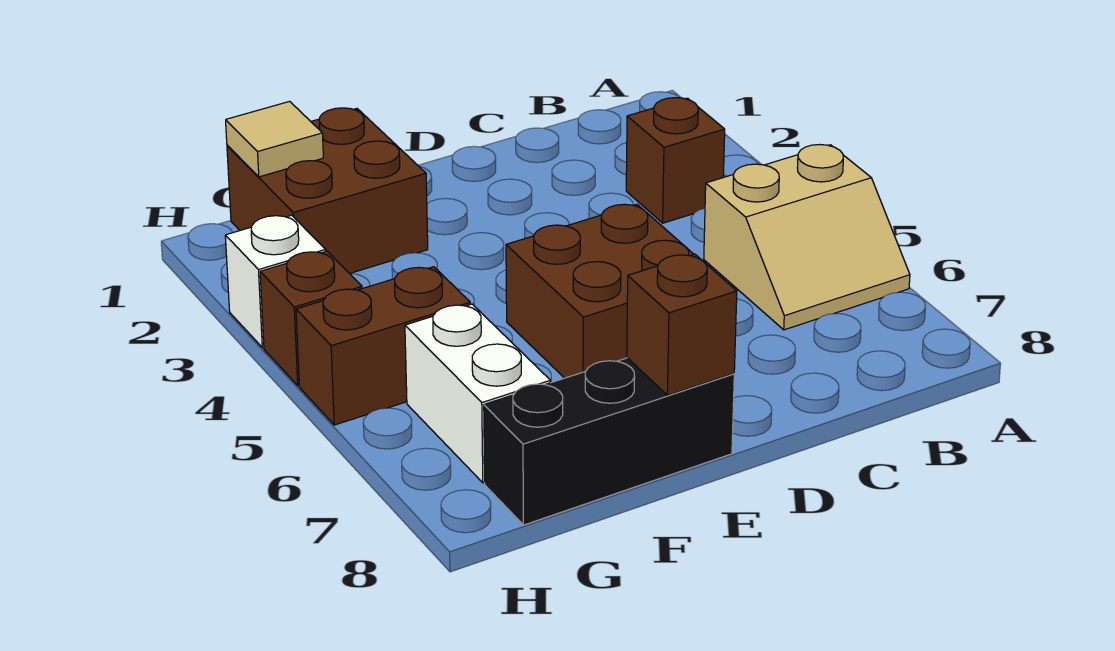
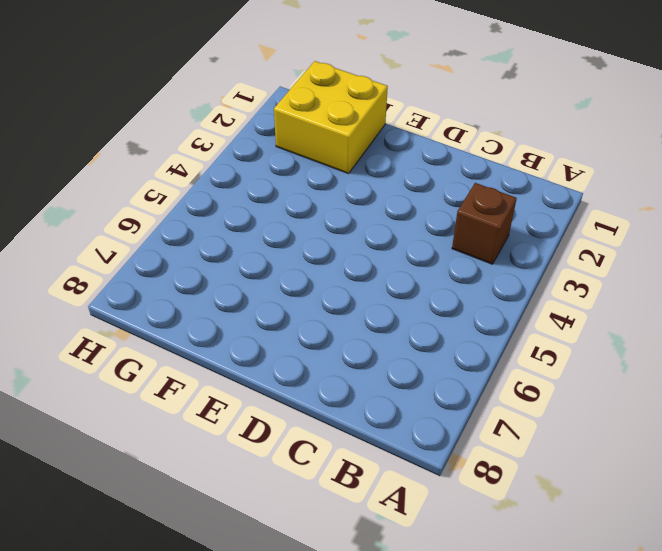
yellow brick F1:G2 level 1 -> brown brick F1:G2 level 1
none -> tan slope A5:B6 level 1 top 5
none -> brown brick D5:E6 level 1

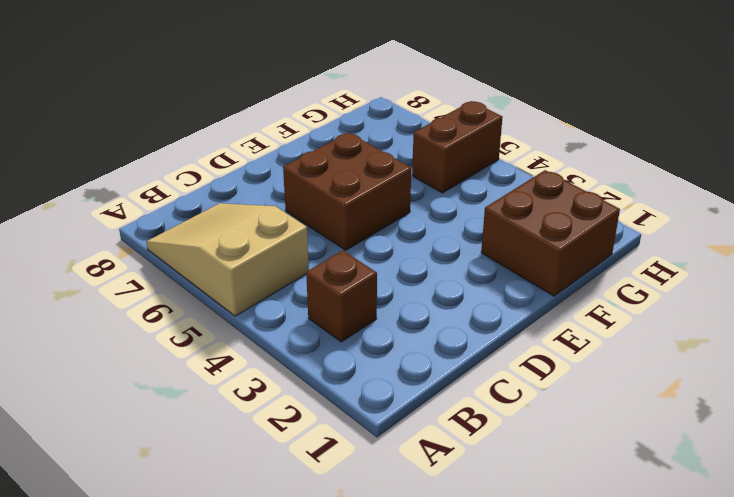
tan slope A5:B7 level 1 top 5 -> tan slope A5:B6 level 1 top 5
none -> black brick E8:G8 level 1
none -> white brick G6:G7 level 1

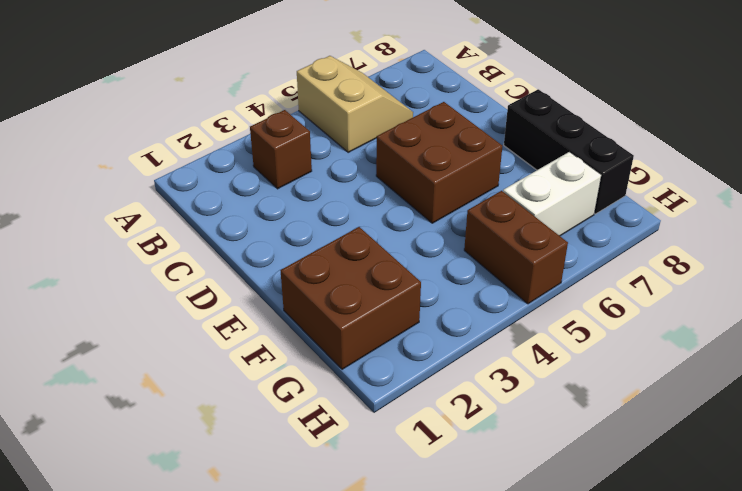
none -> white brick H3 level 1
none -> brown brick H4 level 1

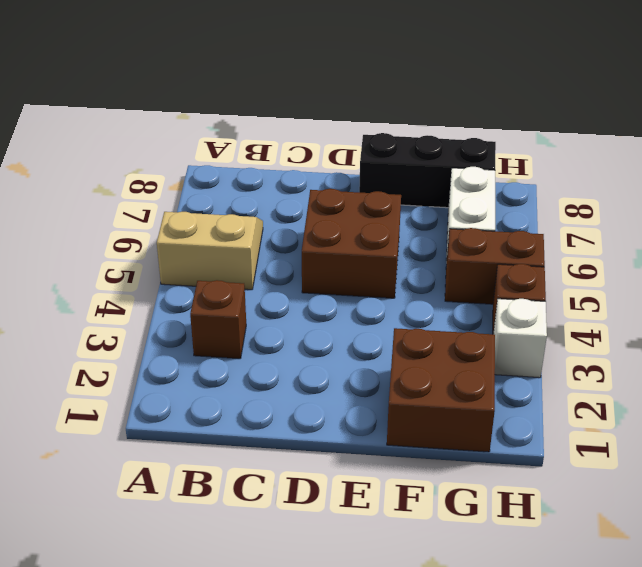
none -> brown brick E8 level 2
none -> tan tile G1 level 2

